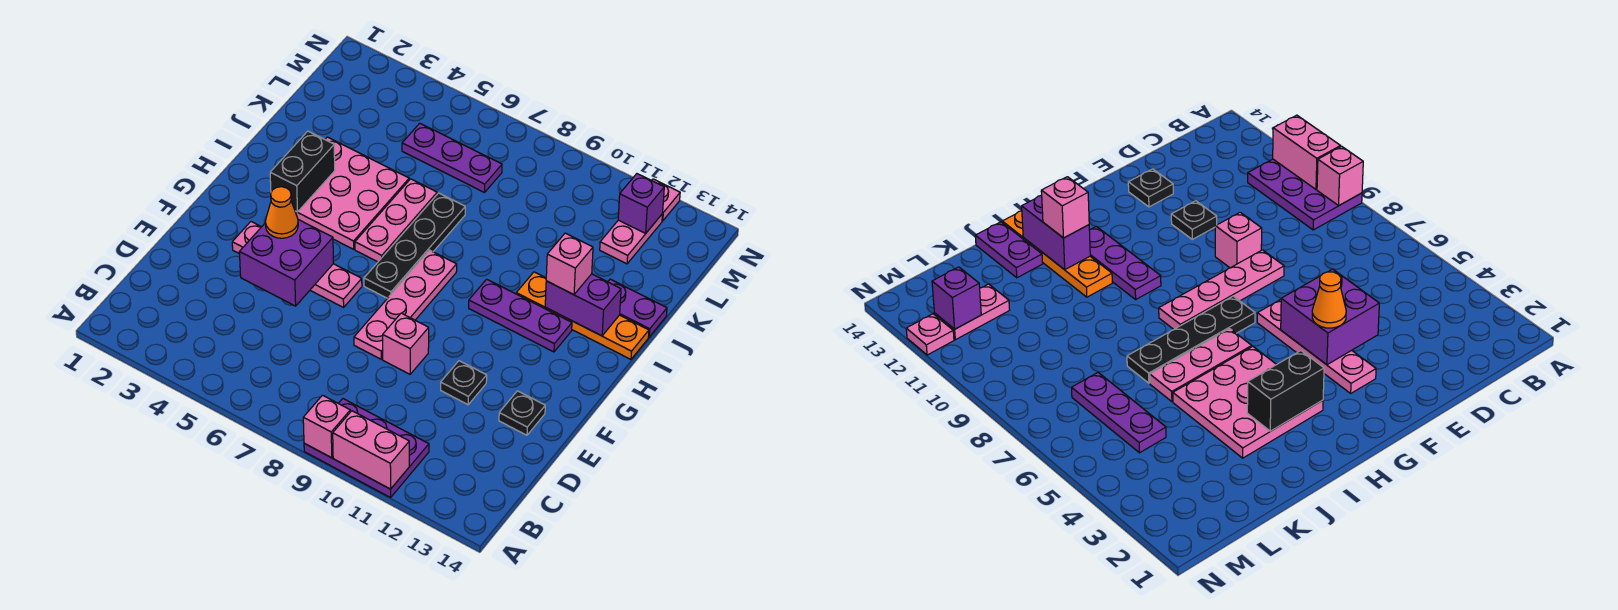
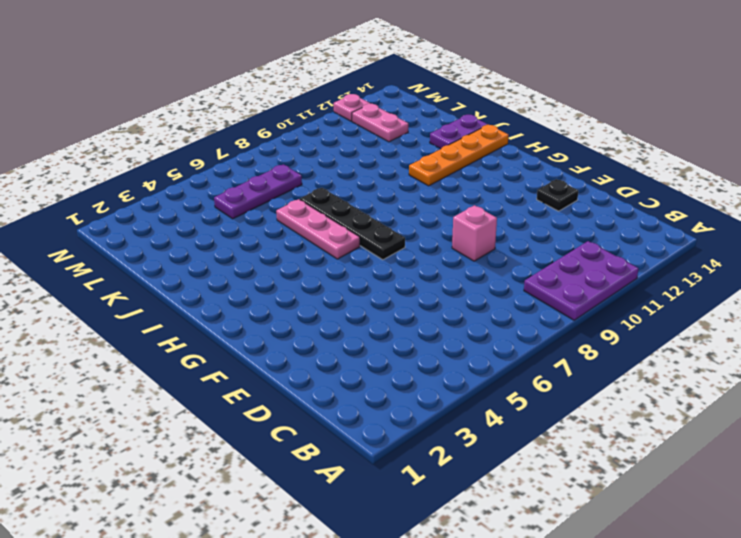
none -> pink plate E8:H8 level 1
none -> black plate E11 level 1
none -> pink plate F3:F6 level 1

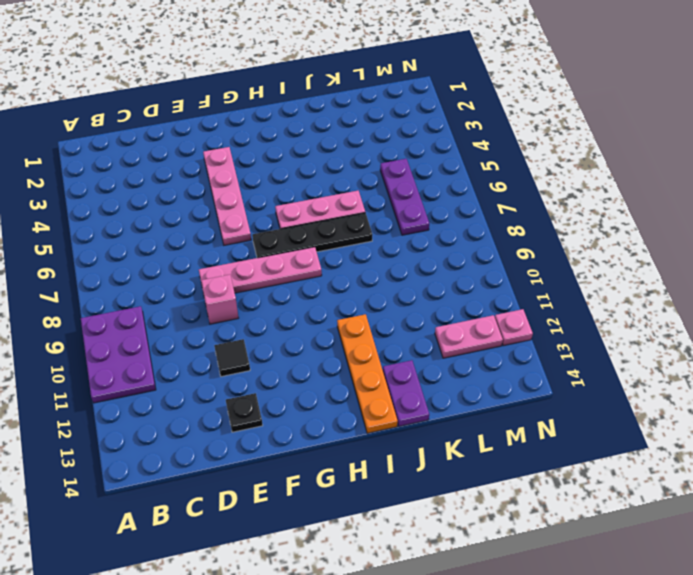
black tile E11 level 1 -> black plate E11 level 1
none -> pink plate H3:J5 level 1
none -> purple plate H10:H12 level 1
none -> pink brick A9 level 2

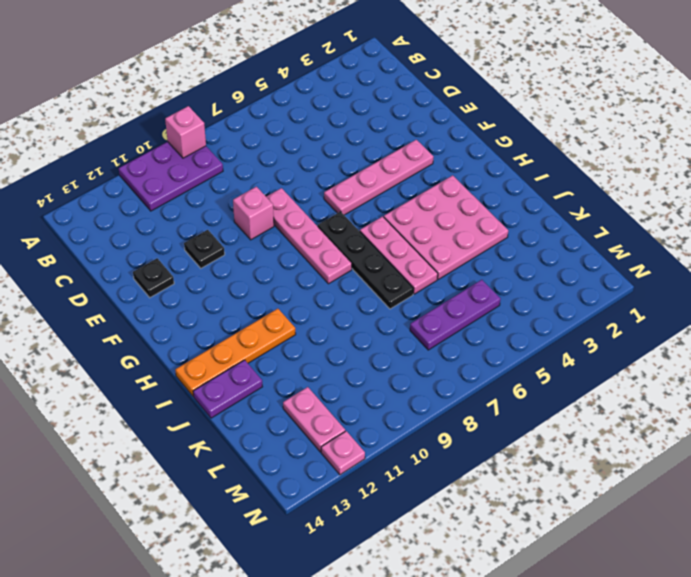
none -> purple plate H10:H12 level 1
none -> pink brick A10:A11 level 2
none -> purple brick E4:F5 level 2

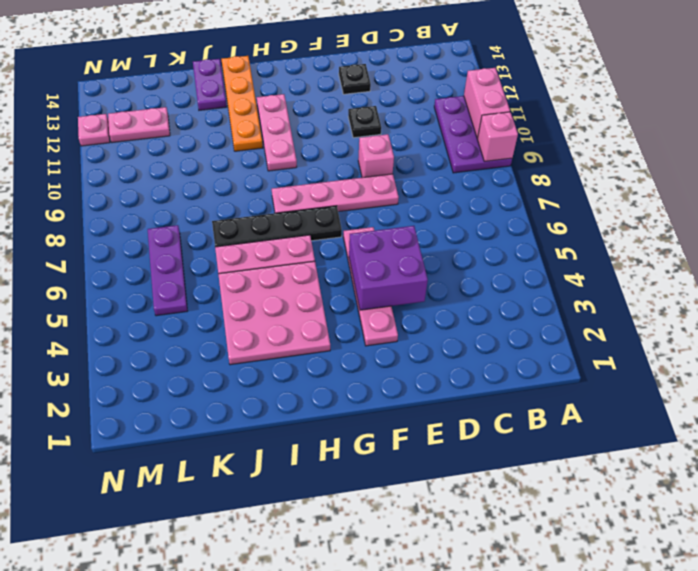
pink plate H10:H12 level 1 -> purple plate H10:H12 level 1
none -> black brick H3:I3 level 2
none -> purple brick I12:I13 level 2
none -> purple brick M12 level 2

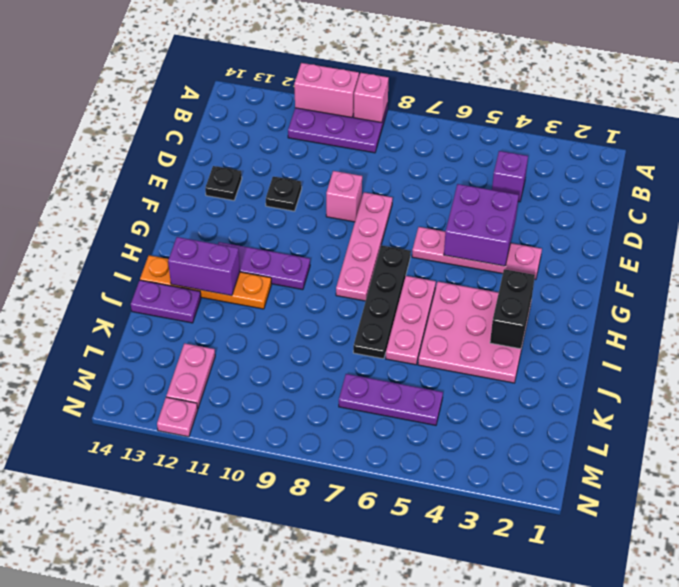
purple brick C4 level 1 -> purple brick M12 level 2
none -> orange cone F4 level 3
none -> pink brick I12 level 3

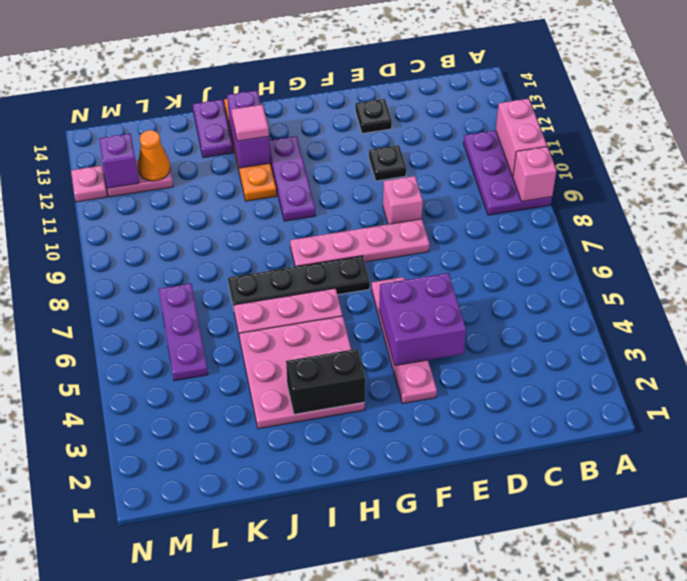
pink tile I12 level 3 -> pink brick I12 level 3
orange cone L12 level 2 -> orange cone F4 level 3

